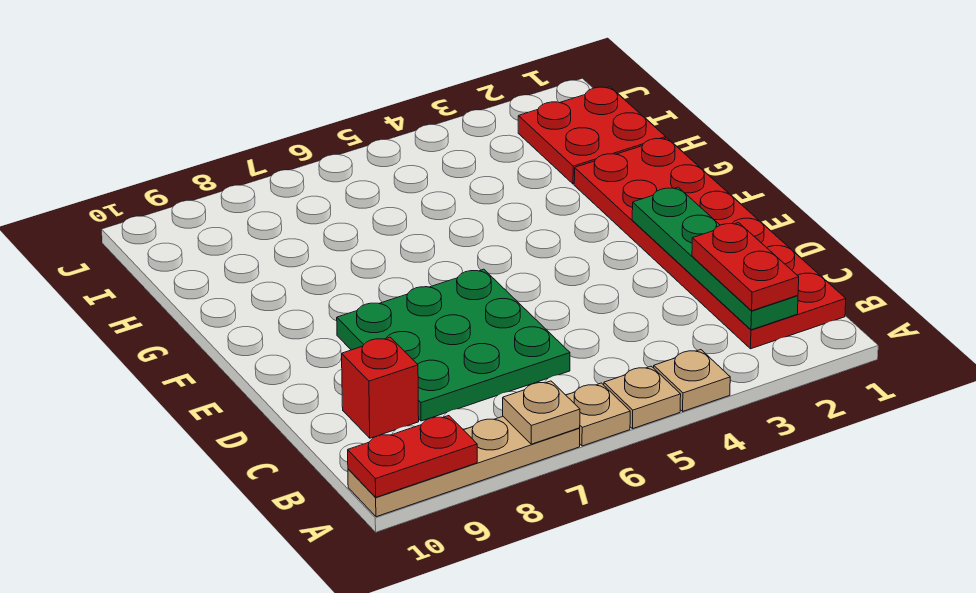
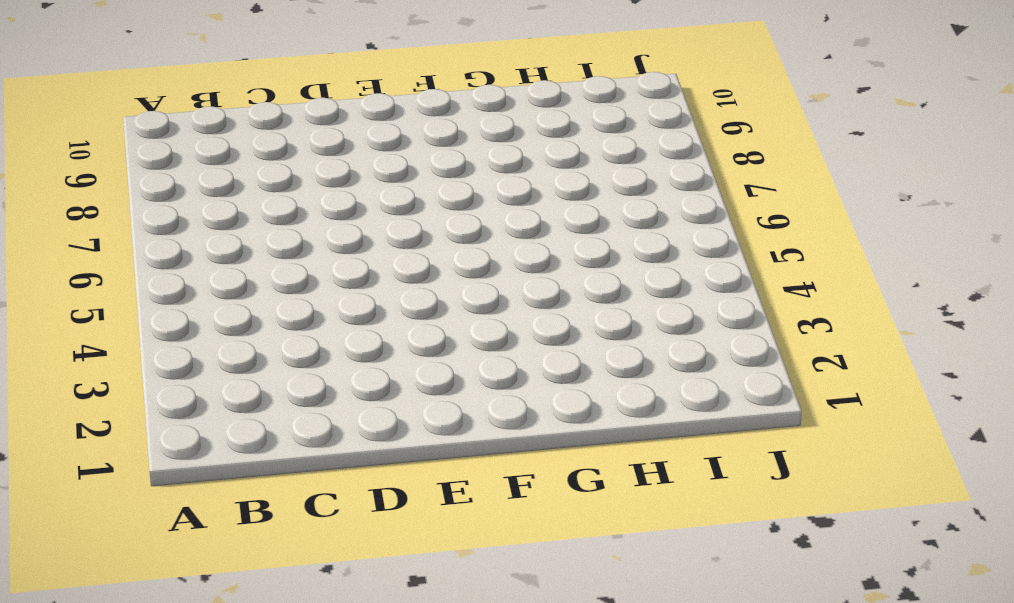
none -> tan plate A4 level 1
none -> tan plate A5 level 1
none -> tan plate A6 level 1

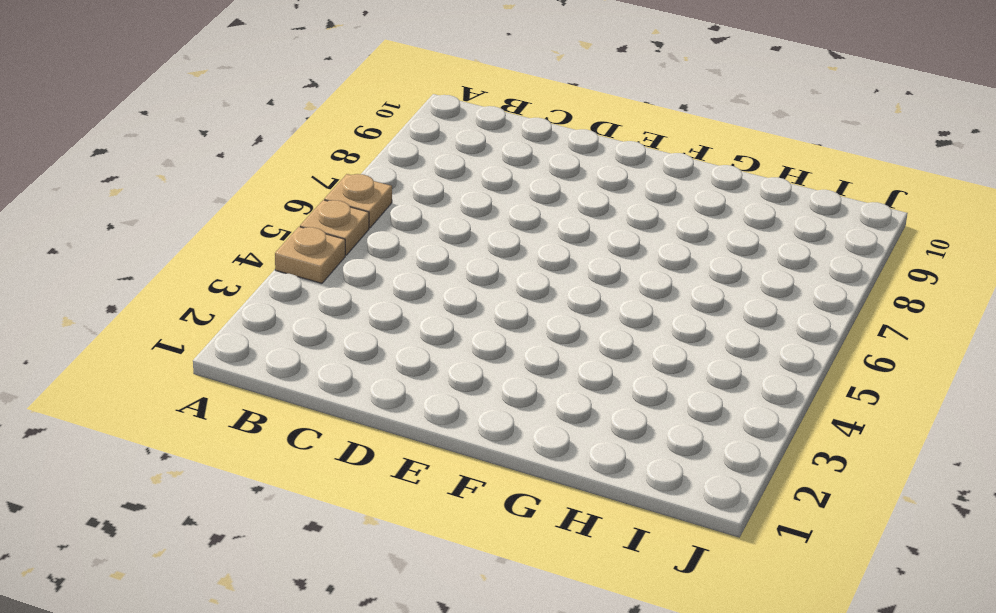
none -> tan plate A7:A10 level 1
none -> red plate B1:G2 level 1
none -> green plate C6:E8 level 1

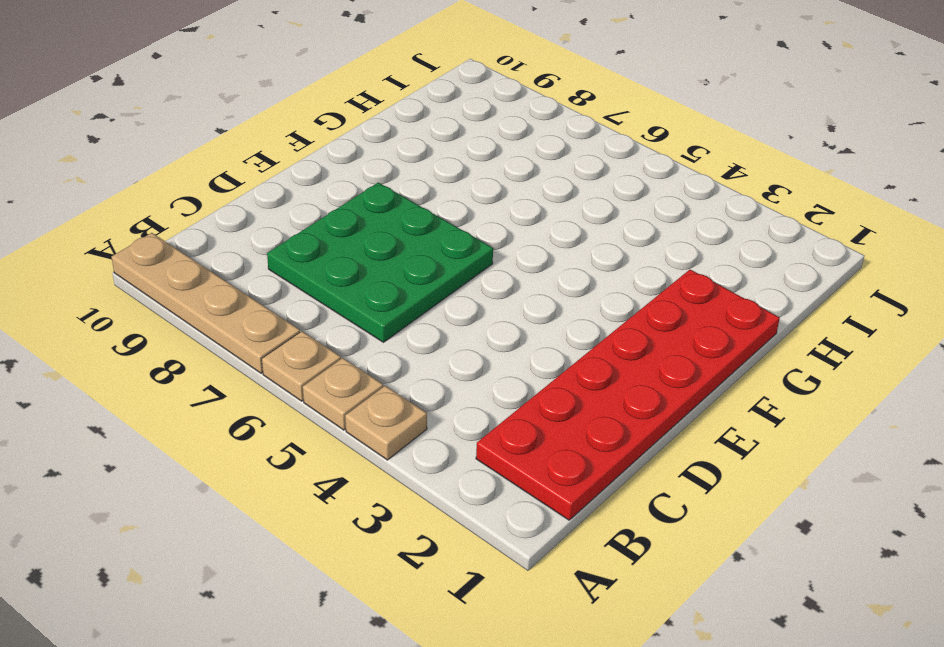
none -> red brick C9 level 1
none -> red plate H1:I2 level 1
none -> tan plate A7 level 2

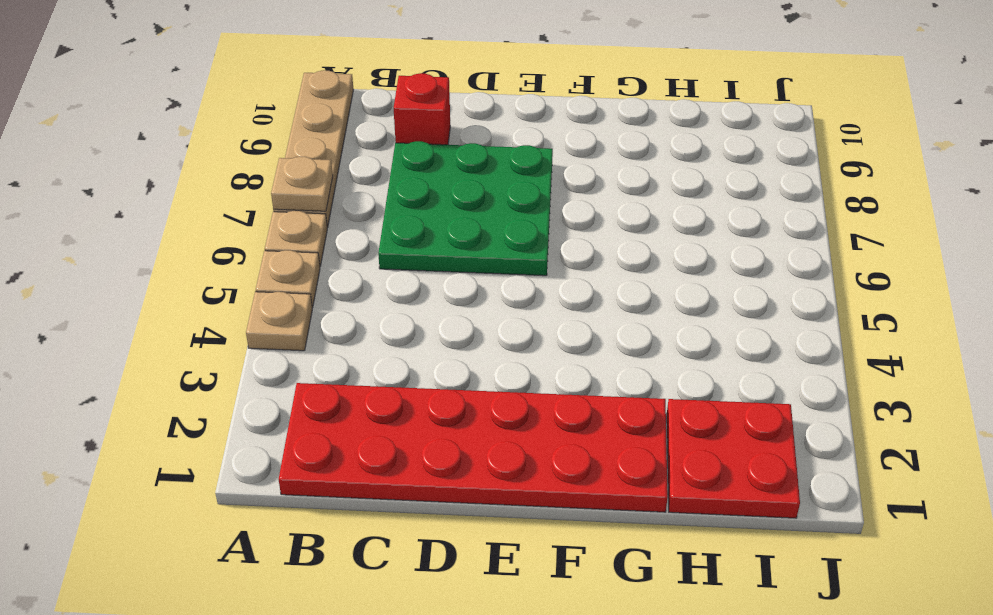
none -> red plate A9:A10 level 2
none -> green plate B2:E2 level 2
none -> red plate B2:C2 level 3

